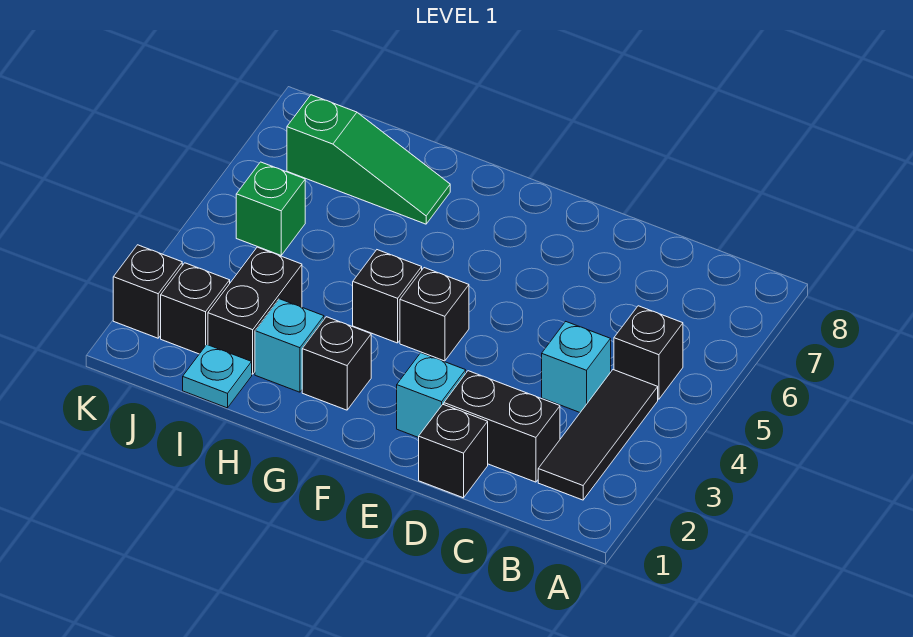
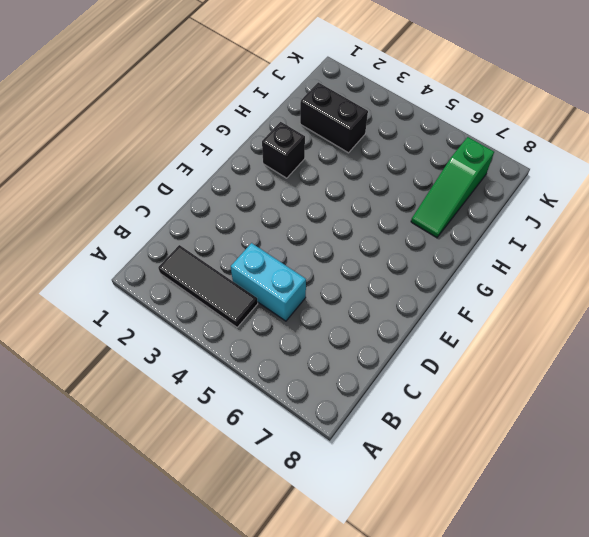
cyan brick C4:C5 level 1 -> cyan brick C4 level 1
none -> black brick B5 level 1
none -> black brick C2:D2 level 1
none -> black brick D1 level 1

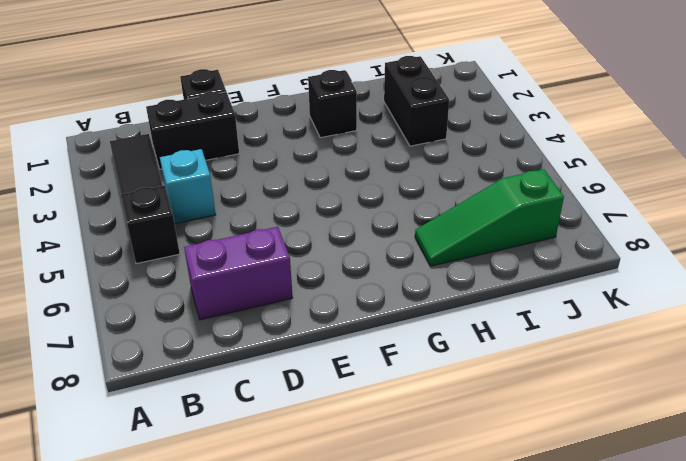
purple brick C7:D7 level 1 -> none
none -> cyan brick E2 level 1
none -> black brick F4 level 1
none -> black brick G4 level 1

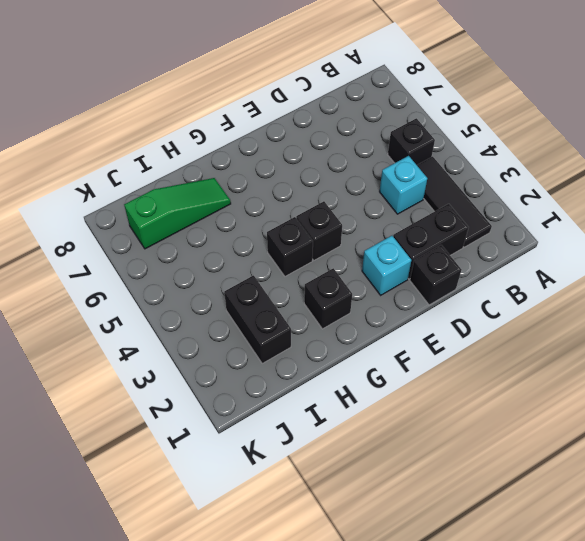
none -> cyan brick H2 level 1
none -> cyan plate I1 level 1
none -> black brick J2 level 1

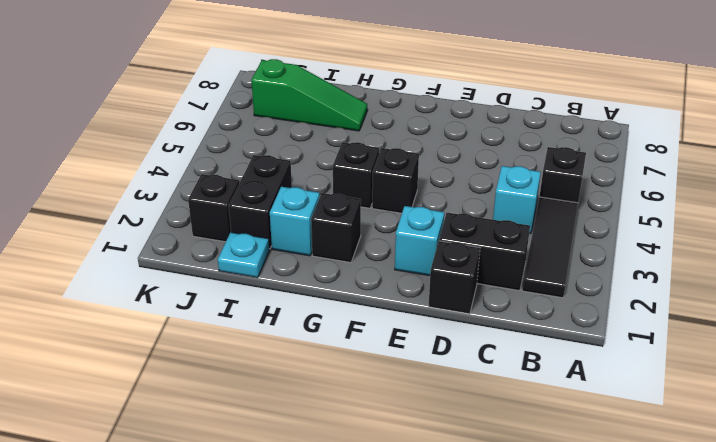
none -> green brick J5 level 1
none -> black brick K2 level 1

